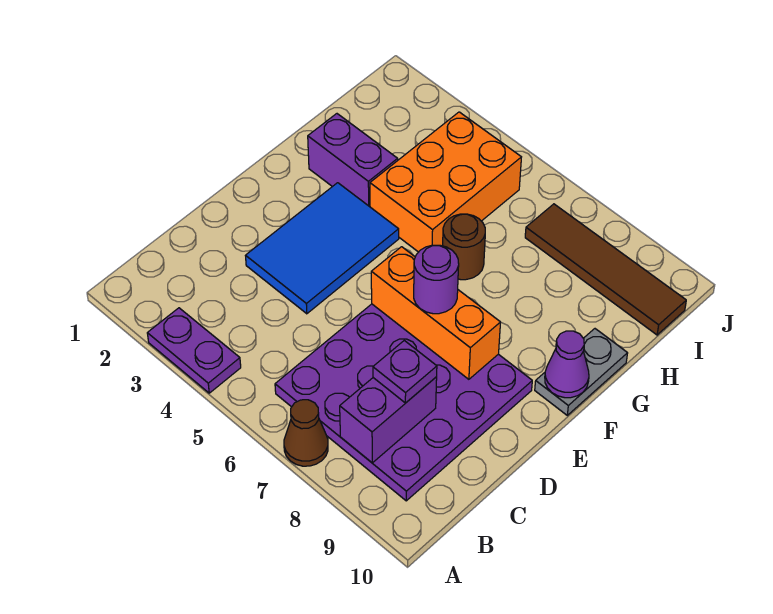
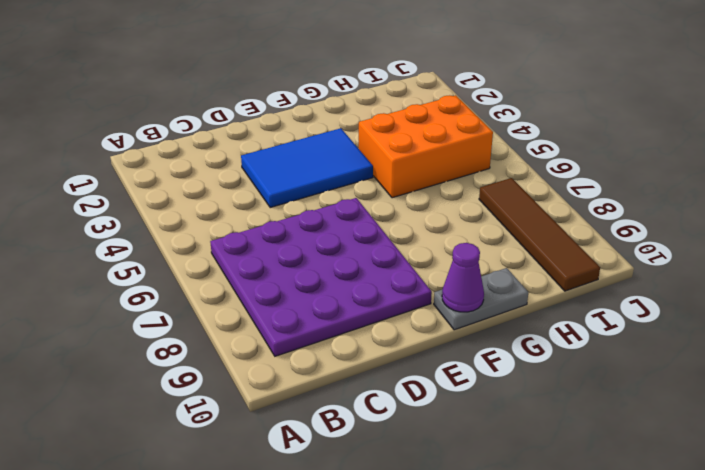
none -> purple plate A3:A4 level 1
none -> brown cone A7 level 1
none -> purple brick G2:G3 level 1

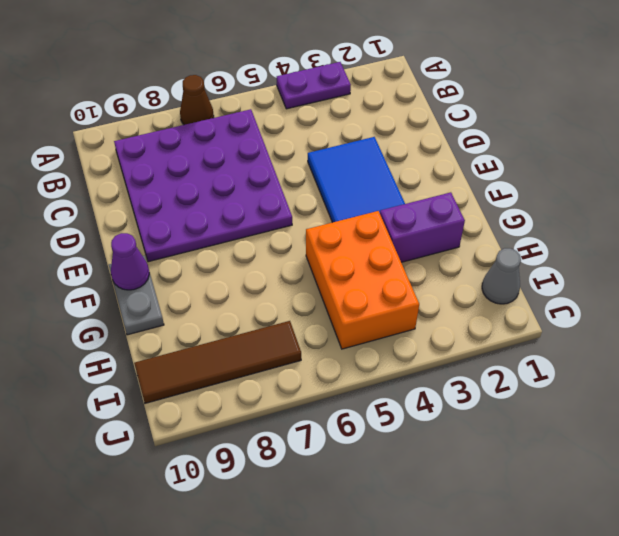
grey cone I1 level 1 -> none
none -> brown round brick G6 level 1
none -> purple brick B8:C8 level 2
none -> orange brick E6:E8 level 2

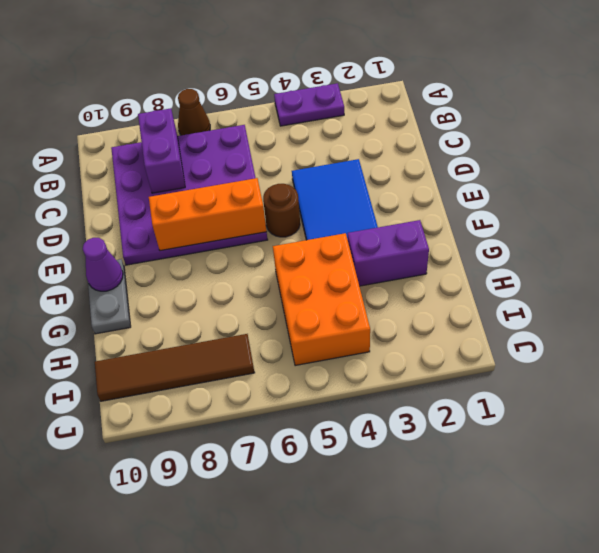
brown round brick E5 level 1 -> brown round brick G6 level 1
none -> purple plate C8 level 3
none -> purple round brick E7 level 3

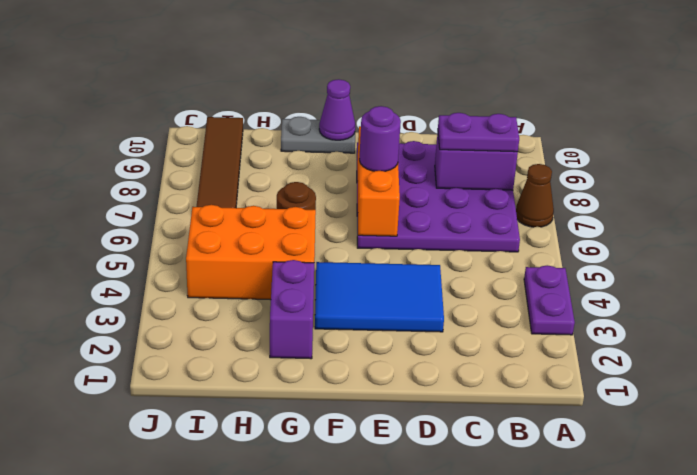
purple plate B8:C8 level 3 -> purple plate C8 level 3

